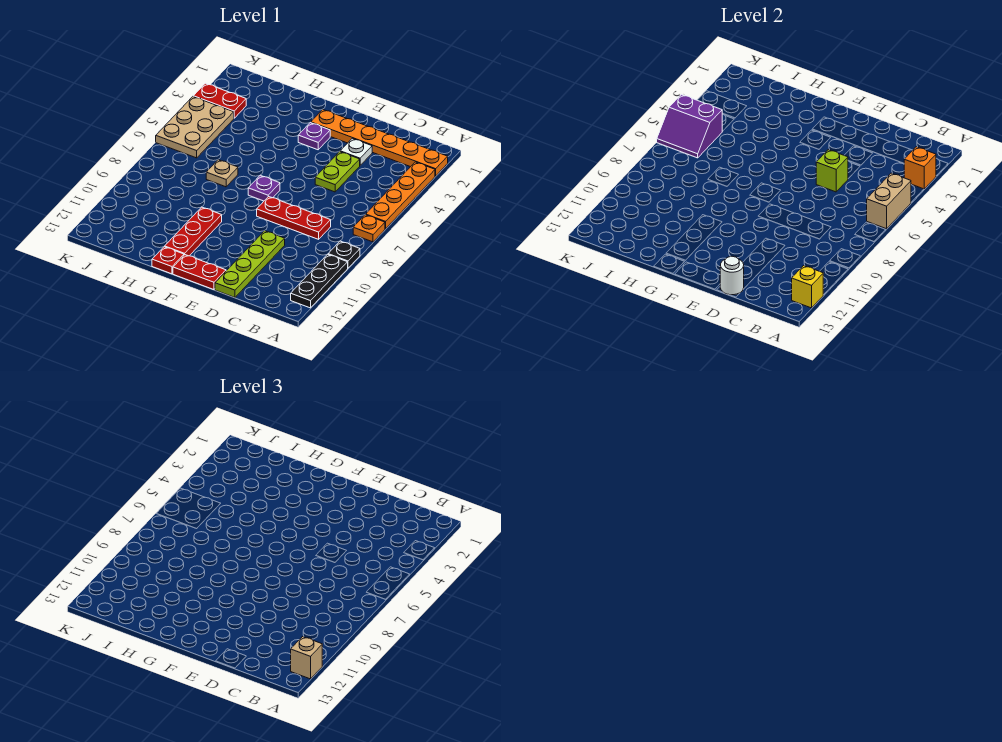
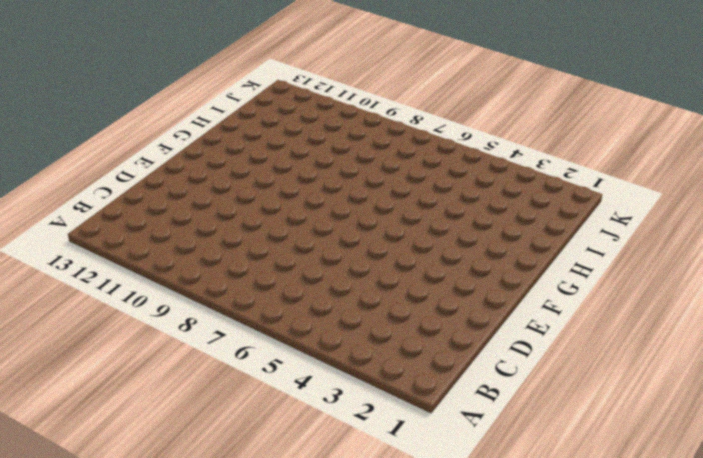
none -> orange plate A2:F2 level 1
none -> orange plate A3:A6 level 1
none -> orange plate A7 level 1

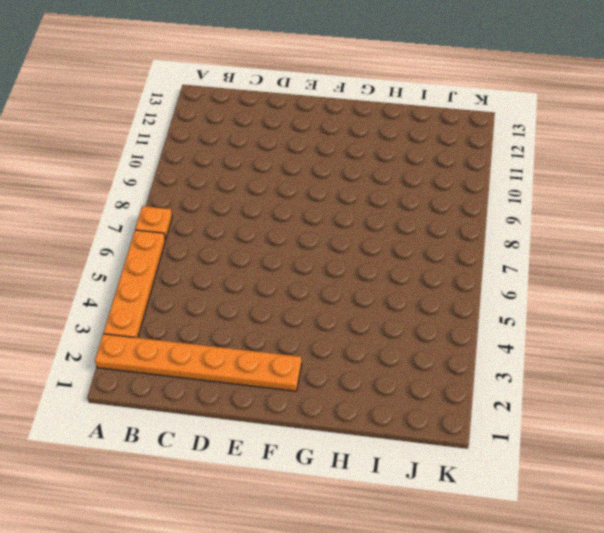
none -> black plate A9 level 1
none -> black plate A10:A12 level 1
none -> red plate C8:E8 level 1

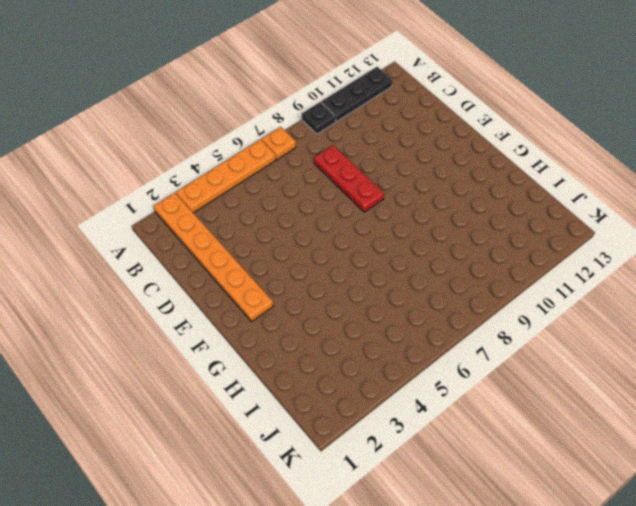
none -> white plate D3 level 1
none -> lime plate D4:D5 level 1
none -> lime plate D10:D13 level 1

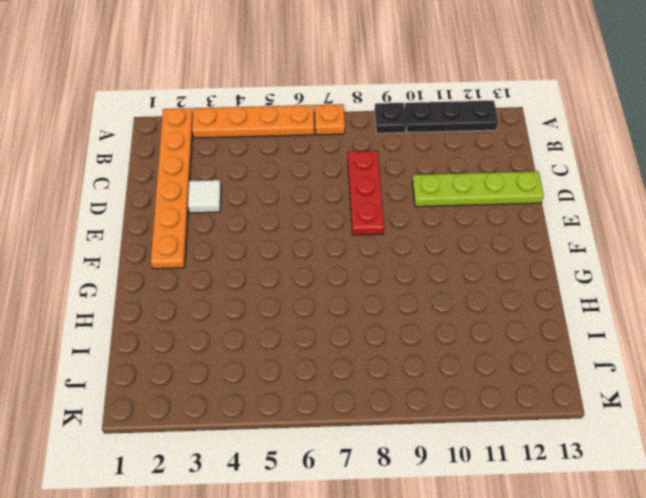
white tile D3 level 1 -> white plate D3 level 1
none -> lime plate D4:D5 level 1
none -> red plate E13:F13 level 1
none -> purple plate F3 level 1

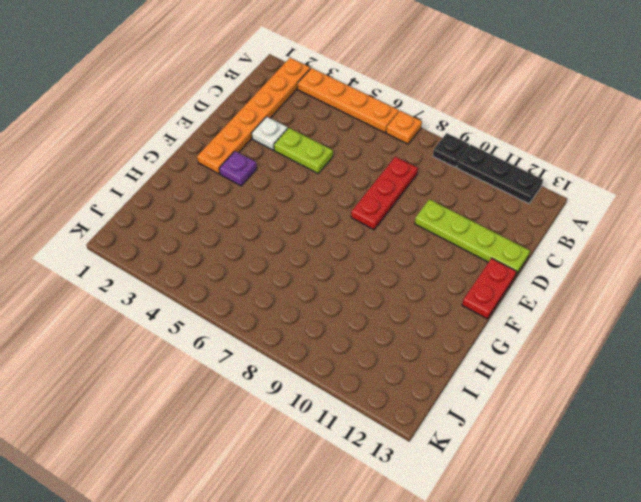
none -> purple plate F7 level 1
none -> red plate G10:G12 level 1
none -> red plate G13 level 1

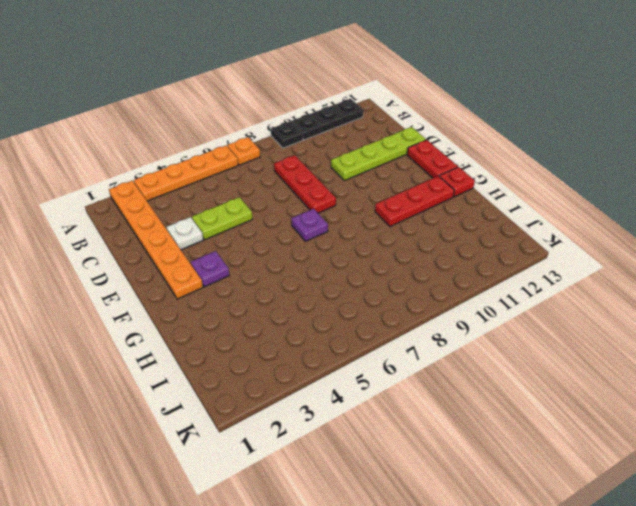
none -> tan plate H7 level 1
none -> red plate J3:K3 level 1
none -> tan plate J4:K6 level 1

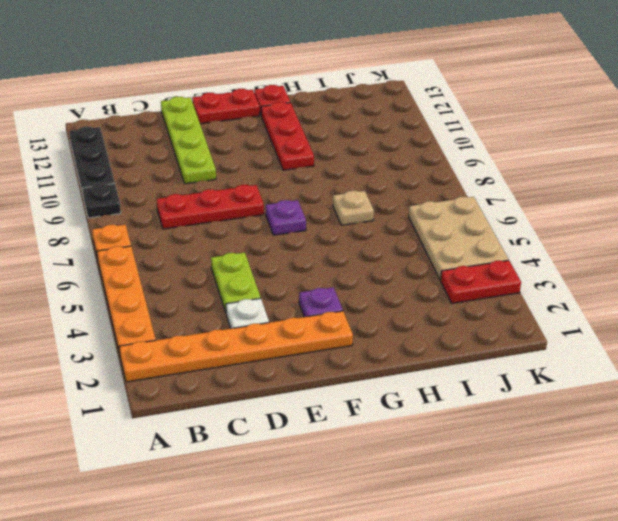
none -> orange brick A3 level 2
none -> tan brick A5:A6 level 2
none -> yellow brick A12 level 2

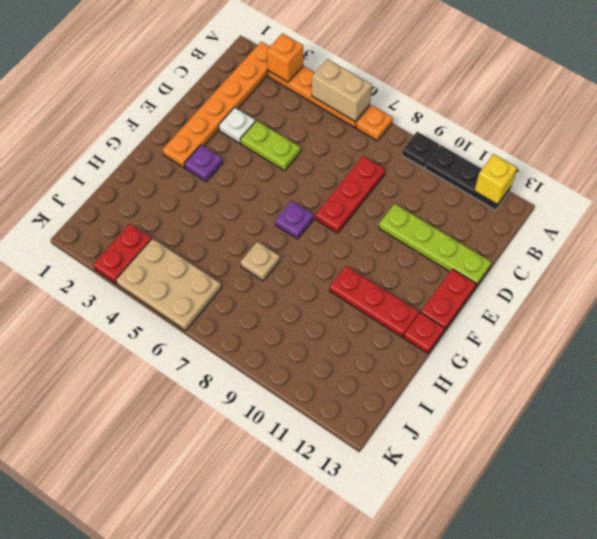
none -> lime brick D5 level 2
none -> white round brick D13 level 2
none -> purple slope J5:K6 level 2 top 5

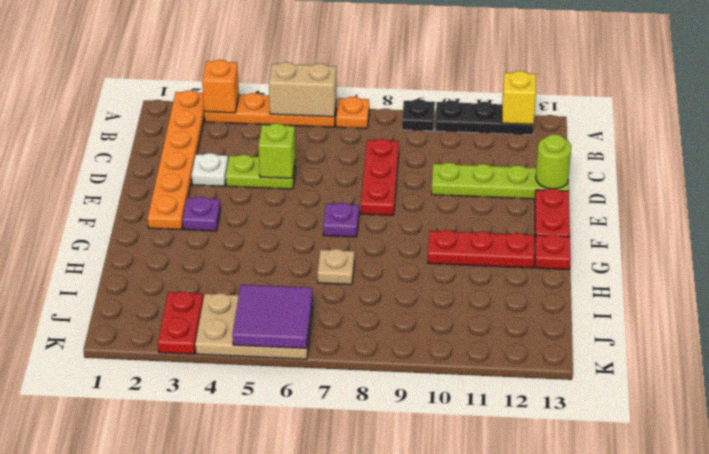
lime round brick D13 level 2 -> white round brick D13 level 2
purple tile J5:K6 level 2 -> purple slope J5:K6 level 2 top 5
none -> tan brick A12 level 3

